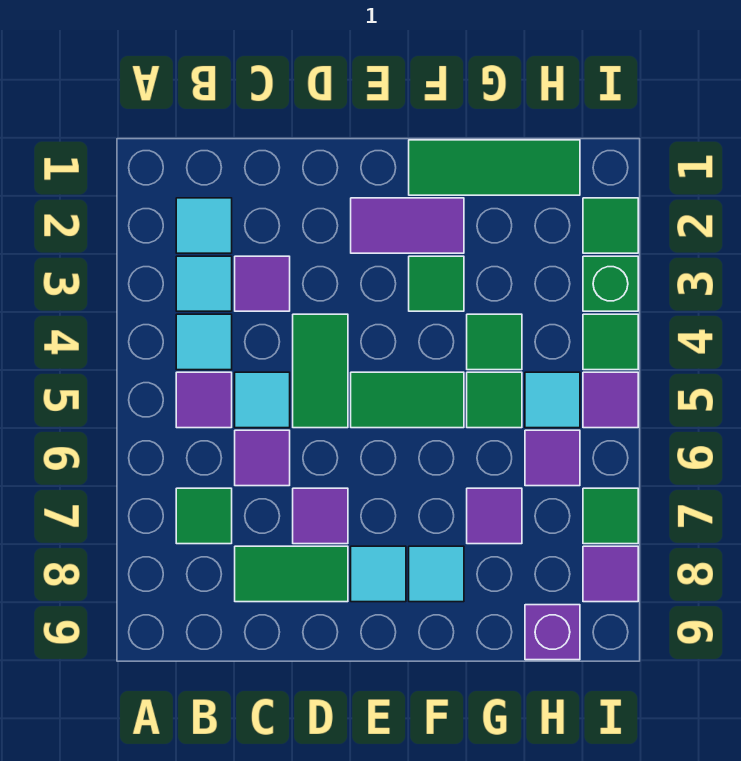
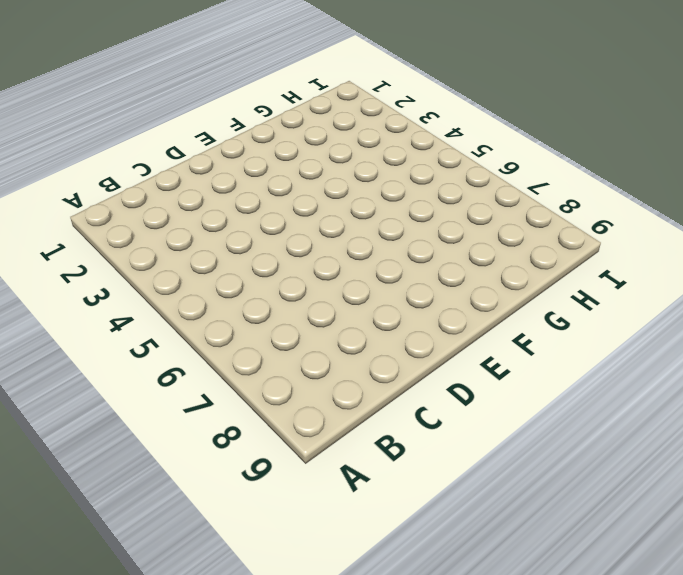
none -> cyan tile B2 level 1
none -> cyan tile B3 level 1
none -> cyan tile B4 level 1

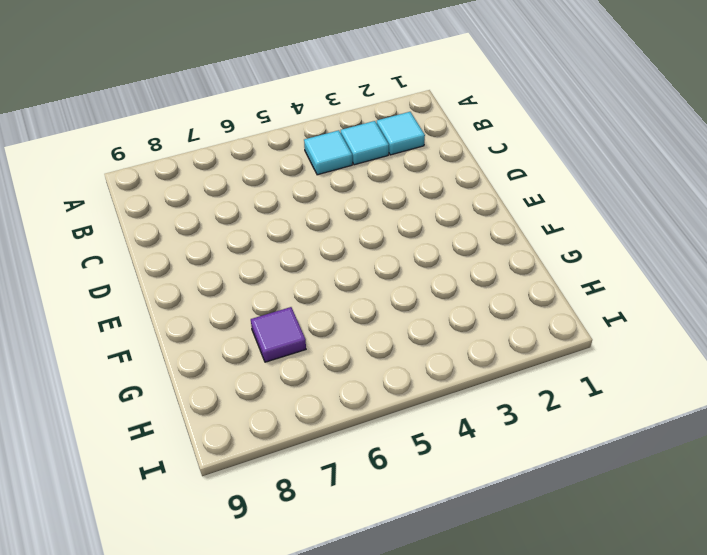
none -> purple tile B5 level 1
none -> green tile B7 level 1
none -> purple tile C3 level 1

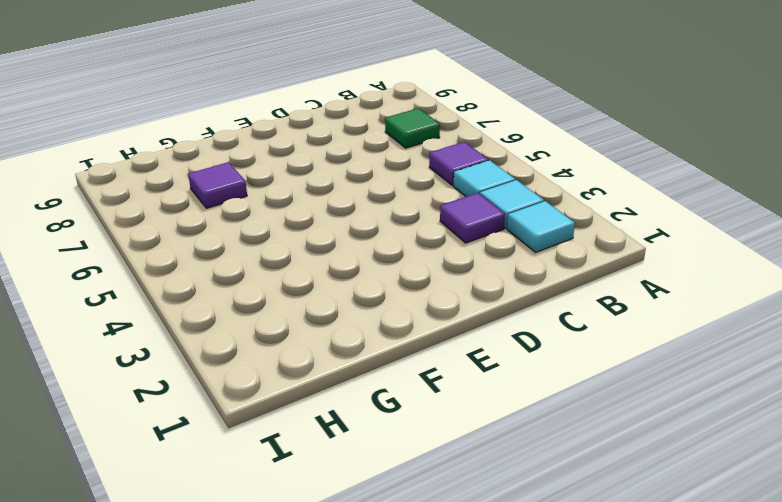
none -> cyan tile C5 level 1
none -> purple tile C6 level 1
none -> green tile C8:D8 level 1

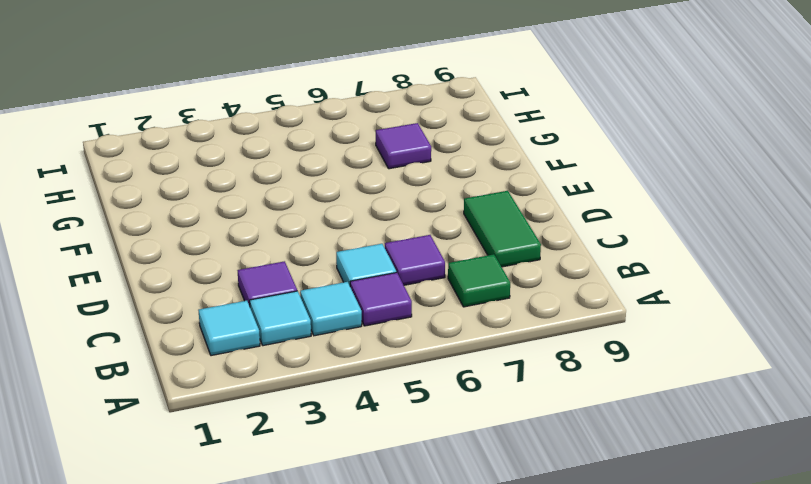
none -> green tile D4:D5 level 1
none -> purple tile D7 level 1
none -> purple tile E2:F2 level 1

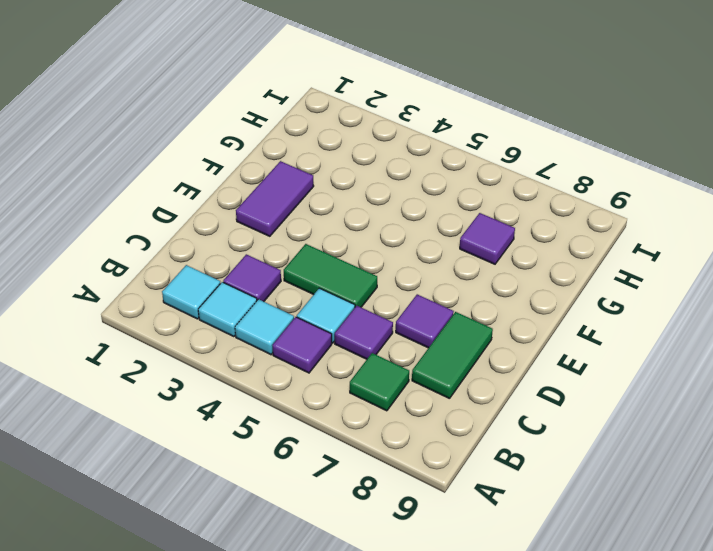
none -> green tile E5:F5 level 1
none -> cyan tile E8 level 1
none -> green tile F1:H1 level 1

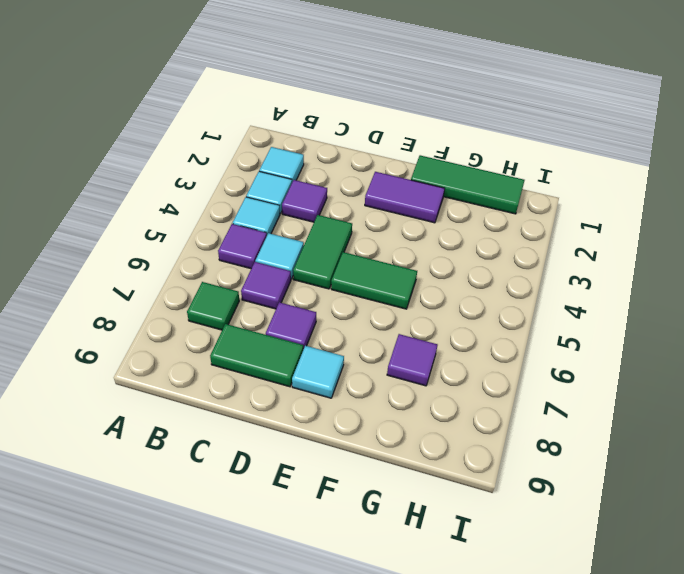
none -> green tile F3 level 1
none -> cyan tile F8 level 1
none -> green tile G4 level 1

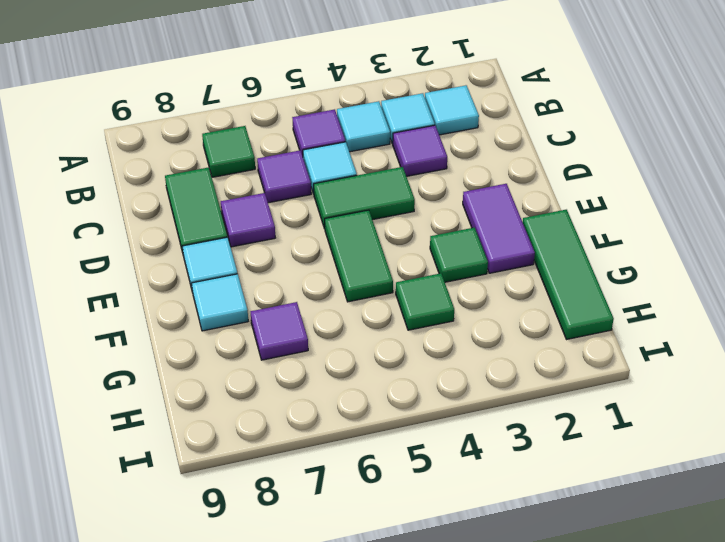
none -> green tile G5 level 1
none -> cyan tile H5 level 1
none -> purple tile H6 level 1

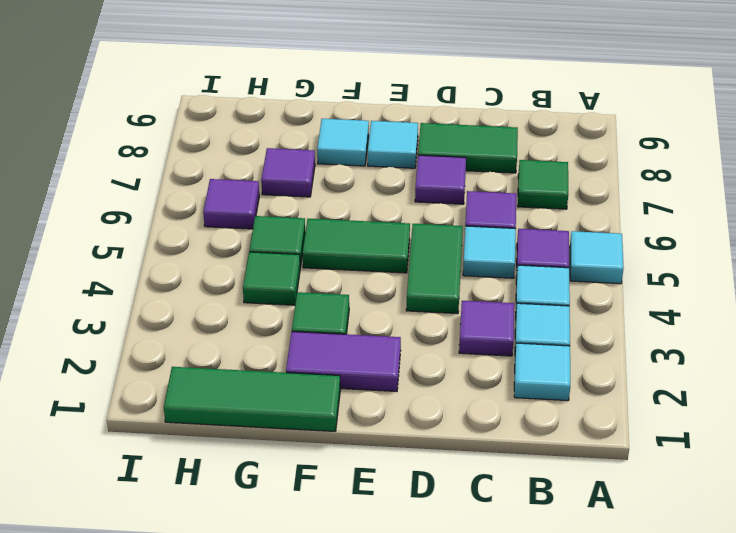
cyan tile A5 level 1 -> cyan tile H5 level 1
none -> purple brick H9 level 1
none -> green tile I2 level 1
none -> green brick I3 level 1

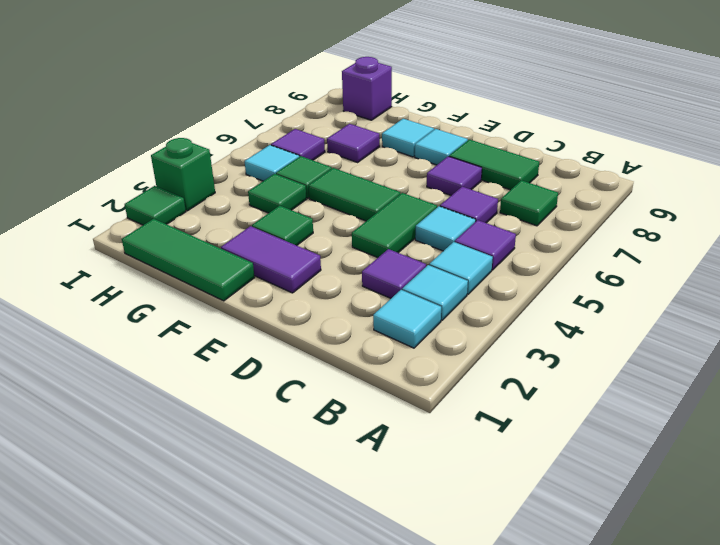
none -> green tile I4 level 1
none -> purple tile I5 level 1
none -> green tile I7 level 1

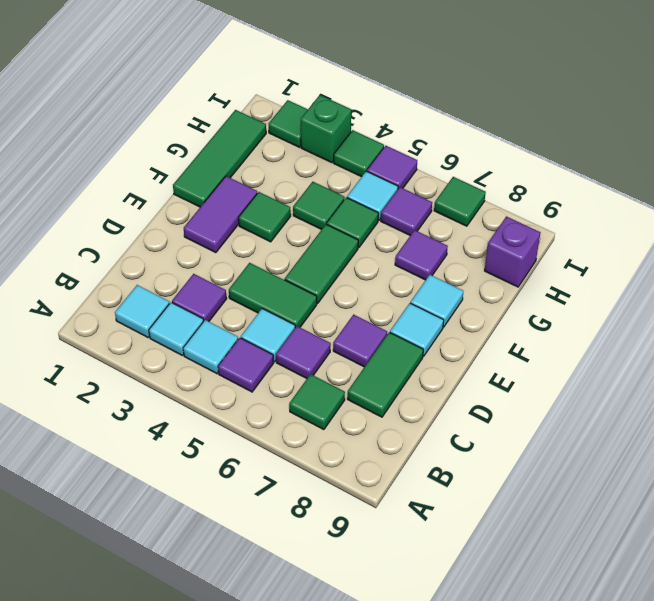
none -> purple tile I8 level 1

